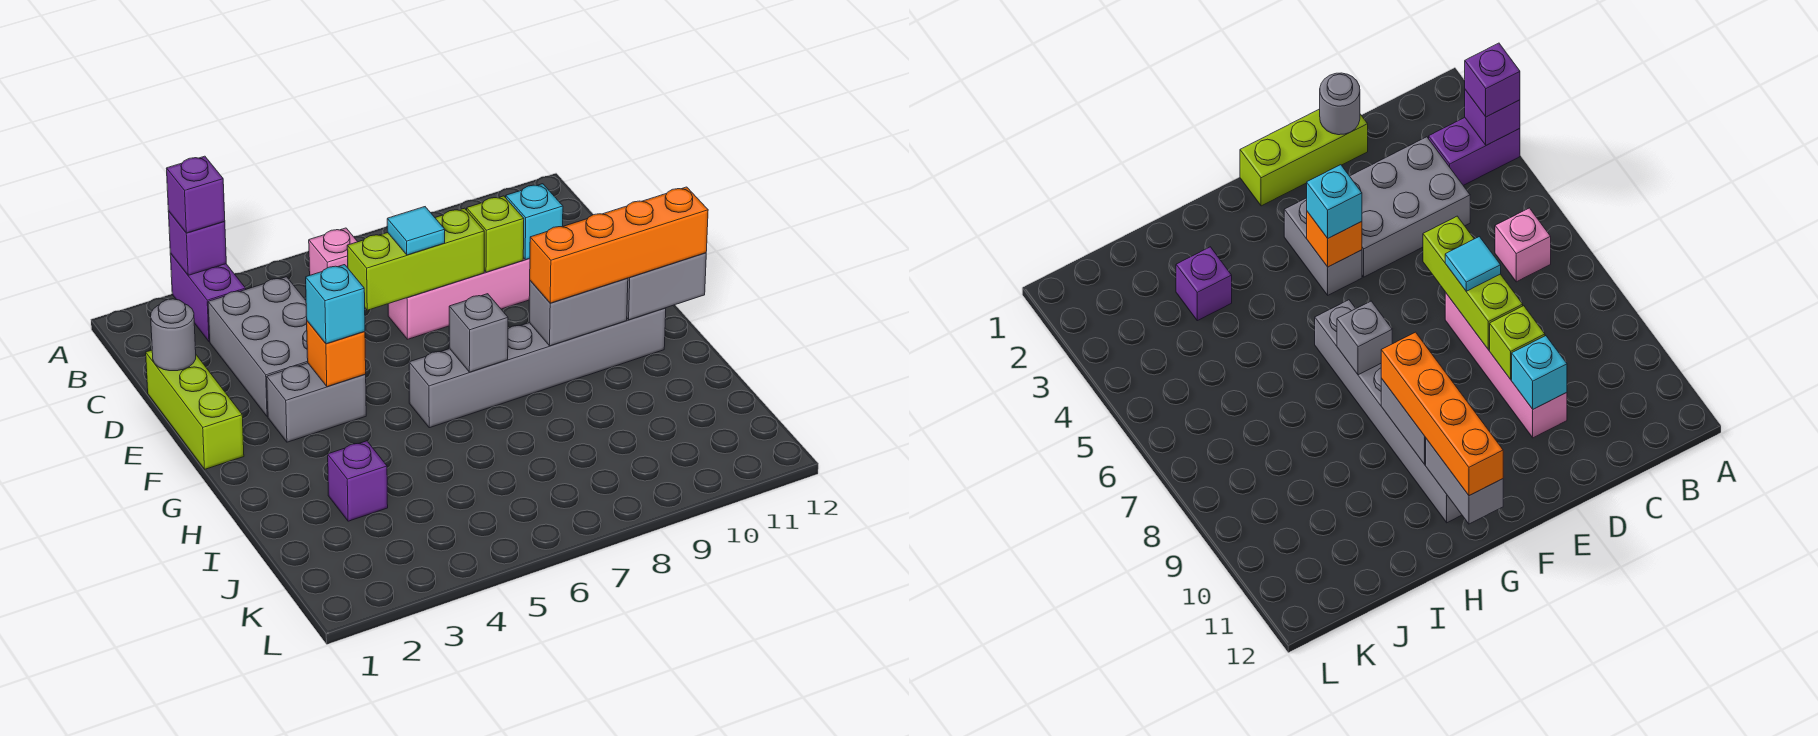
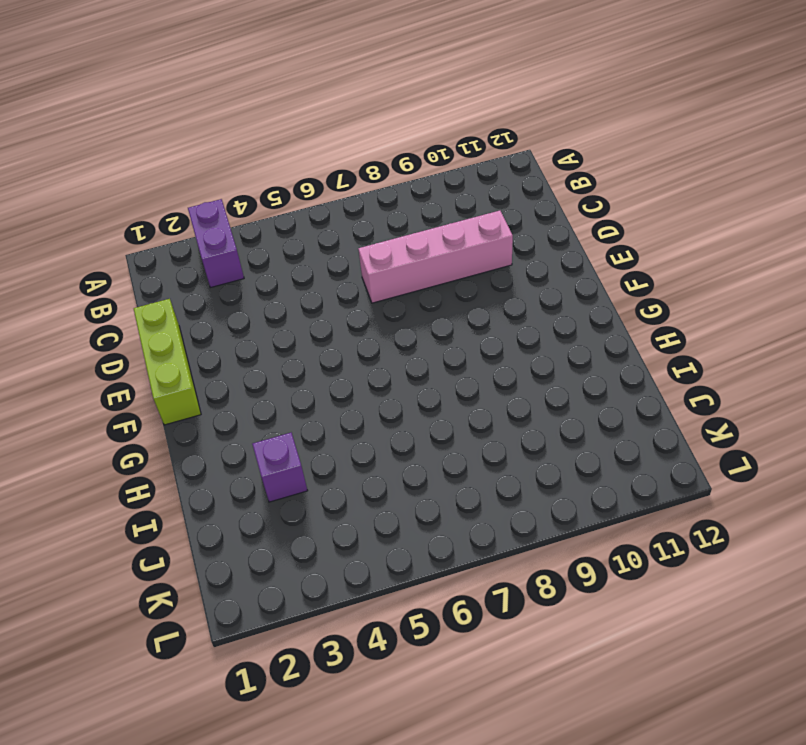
none -> pink brick B6 level 1
none -> grey brick C3:E4 level 1
none -> grey brick F3:F4 level 1

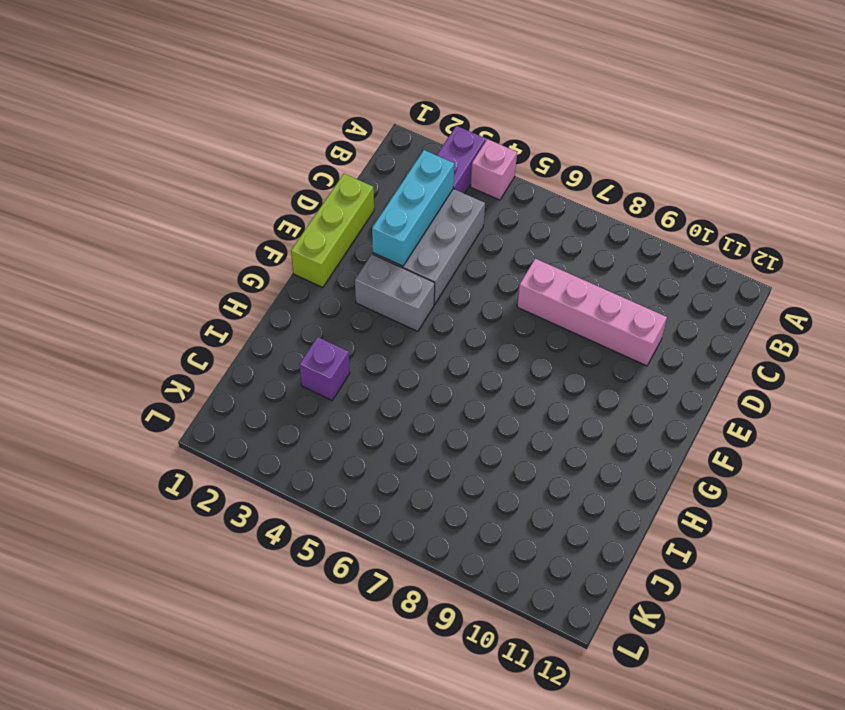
pink brick A4 level 1 -> pink brick B6 level 1
cyan brick C3:E3 level 2 -> none
none -> grey brick G6:G11 level 1
none -> purple brick A3 level 2
none -> grey round brick D1 level 2

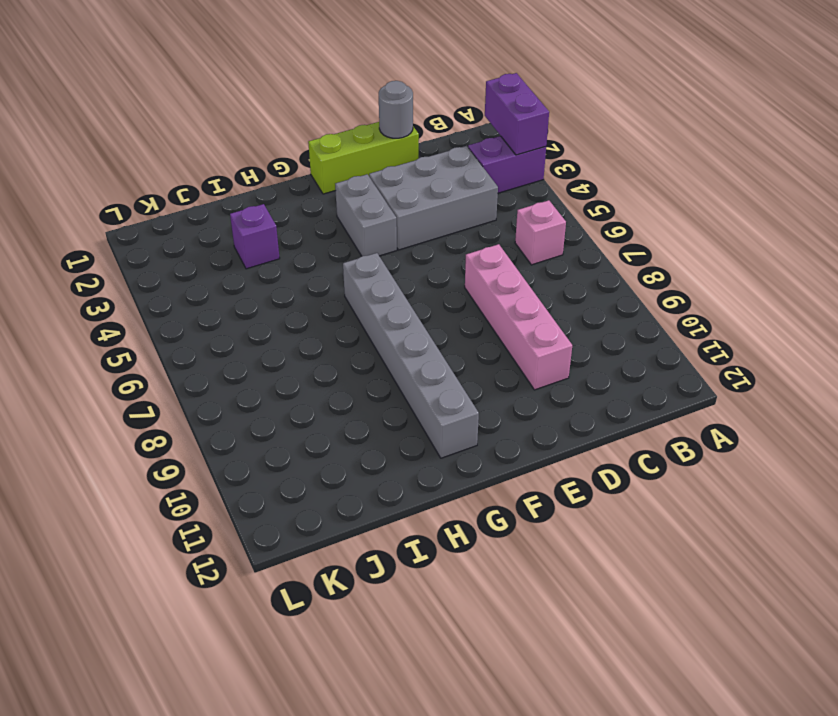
purple brick A2:A3 level 2 -> purple brick A3 level 2
none -> lime brick D6:D8 level 2
none -> lime brick D9 level 2
none -> cyan brick D10 level 2

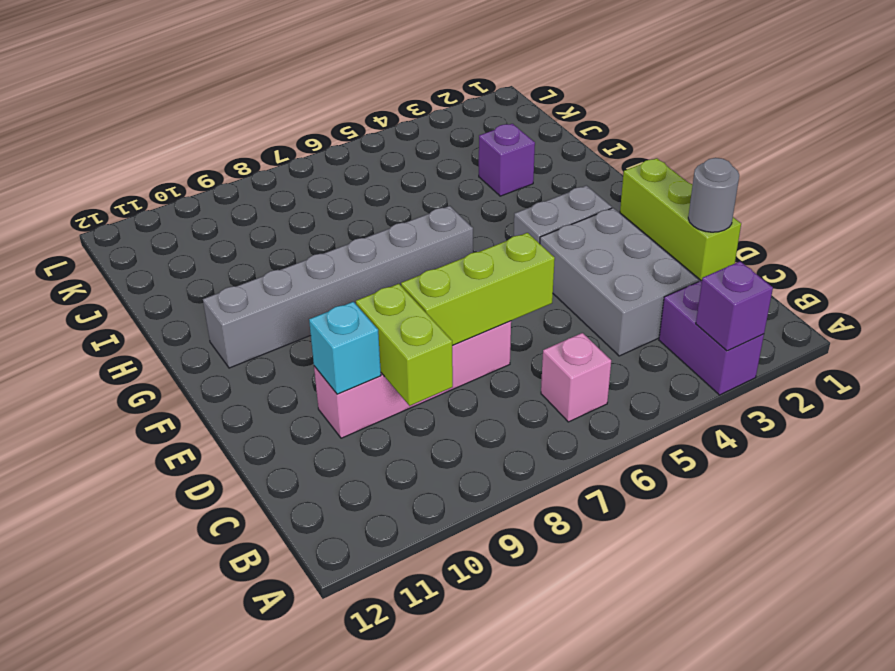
lime brick C9:D9 level 2 -> lime brick D9 level 2
none -> orange brick F4 level 2
none -> grey brick G7 level 2
none -> grey brick G9:G10 level 2

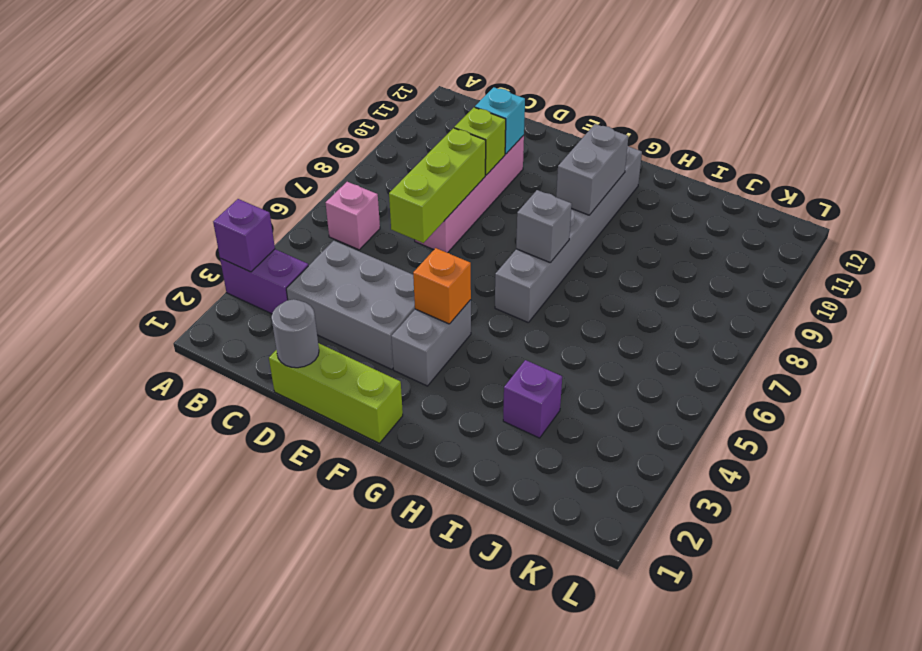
none -> grey brick G11:G12 level 2
none -> purple brick A3 level 3
none -> cyan tile D7 level 3

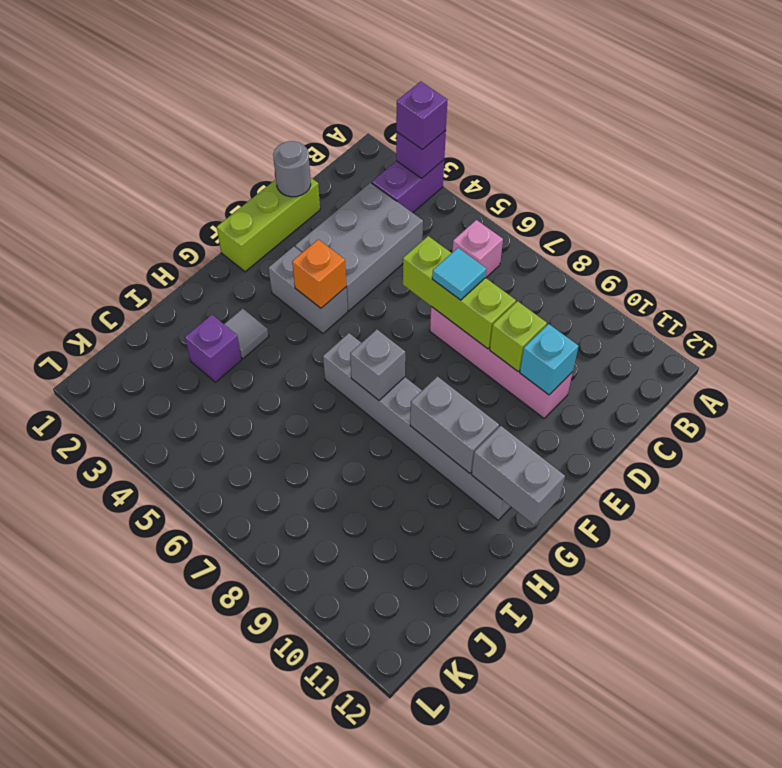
grey tile H3 level 1 -> none
none -> cyan brick F4 level 3
none -> orange brick G9:G12 level 3

